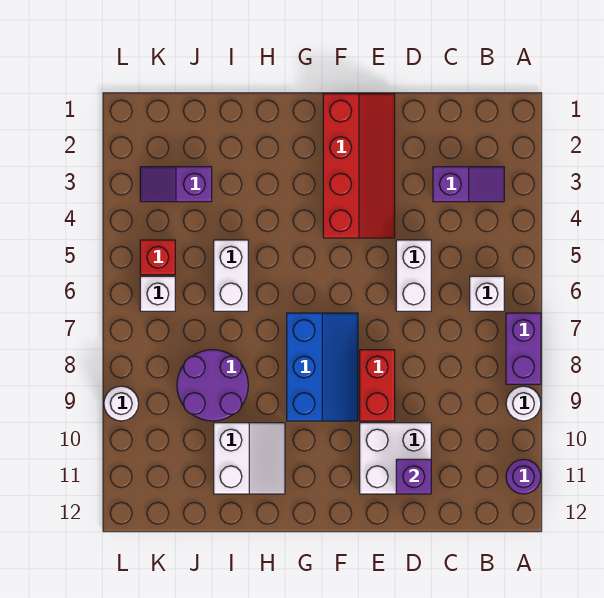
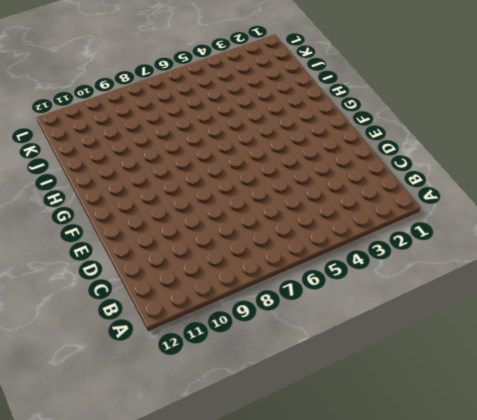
none -> purple brick A7:A8 level 1
none -> white round brick A9 level 1
none -> purple round brick A11 level 1

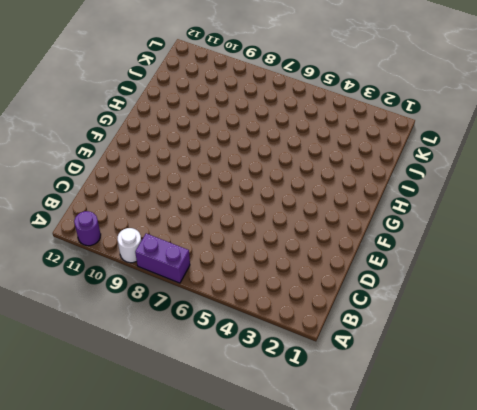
none -> purple slope B3:C3 level 1 top C
none -> white brick B6 level 1
none -> white brick D5:D6 level 1

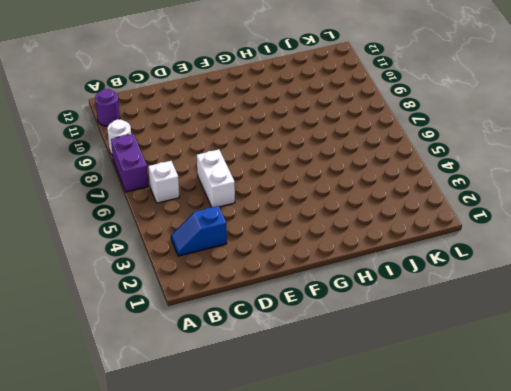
blue slope B3:C3 level 1 top C -> purple slope B3:C3 level 1 top C
none -> white brick D10:E11 level 1
none -> red slope E1:F4 level 1 top F
none -> red brick E8:E9 level 1

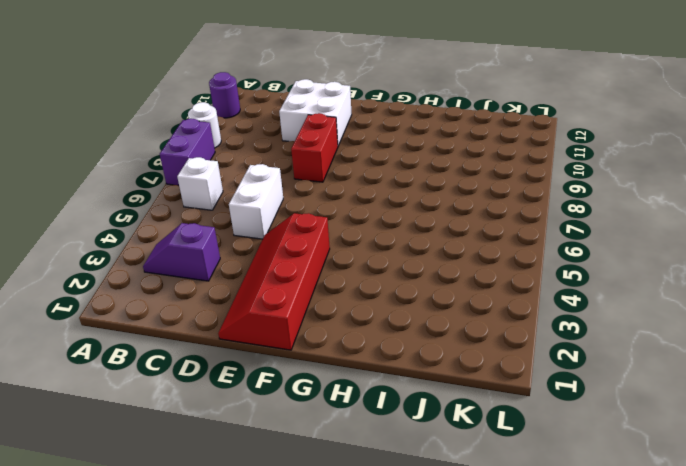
none -> blue slope F7:G9 level 1 top G
none -> white slope H10:I11 level 1 top I
none -> white brick I5:I6 level 1

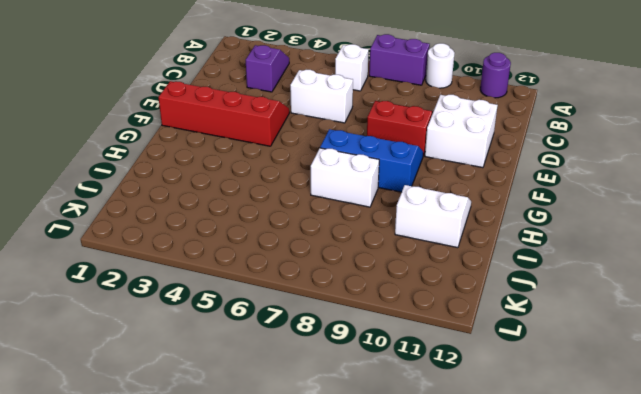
white brick H7:H8 level 1 -> white brick I5:I6 level 1
none -> purple round brick I8:J9 level 1
none -> purple slope J3:K3 level 1 top J
none -> red brick K5 level 1

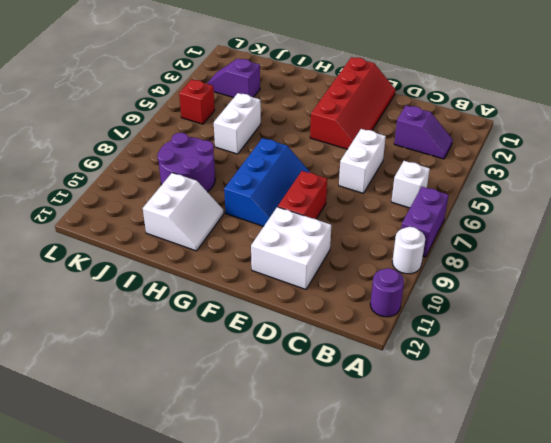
none -> white brick K6 level 1
none -> white round brick L9 level 1
none -> purple brick D11 level 2

